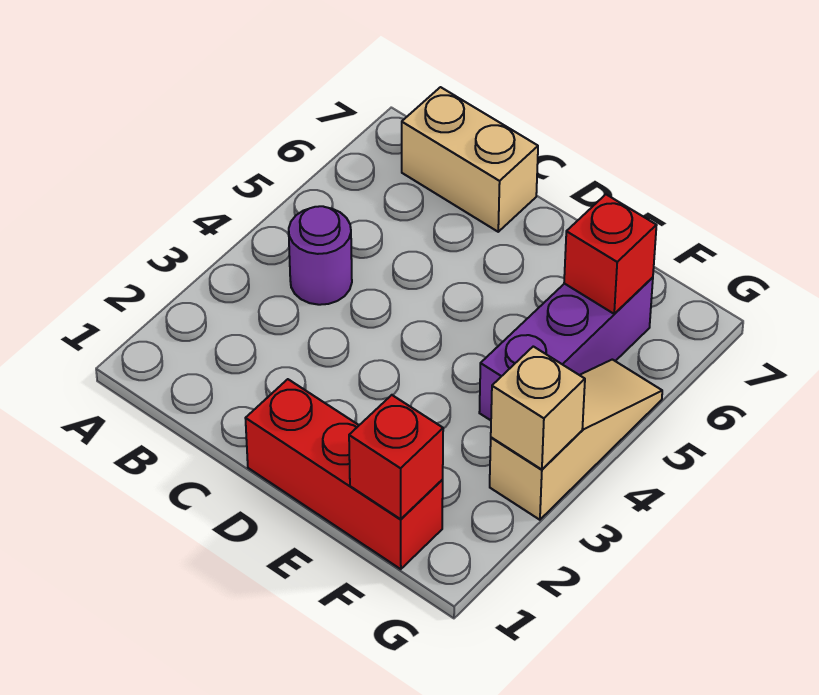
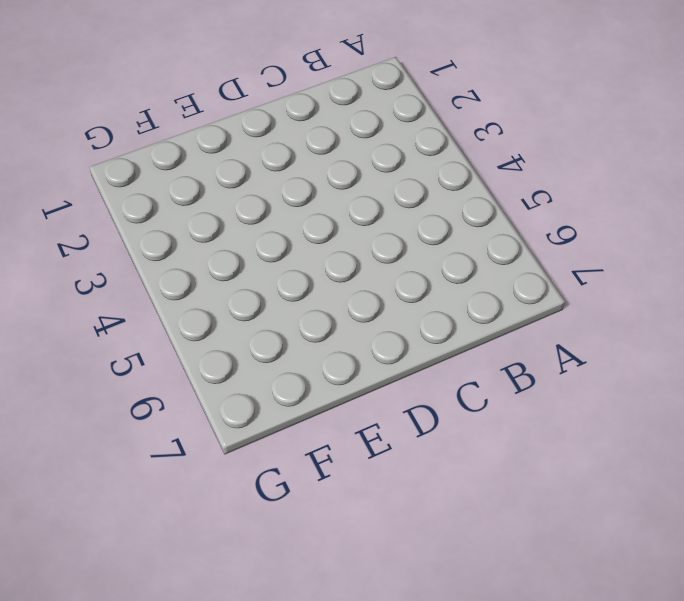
none -> purple round brick B4 level 1
none -> tan brick B7:C7 level 1

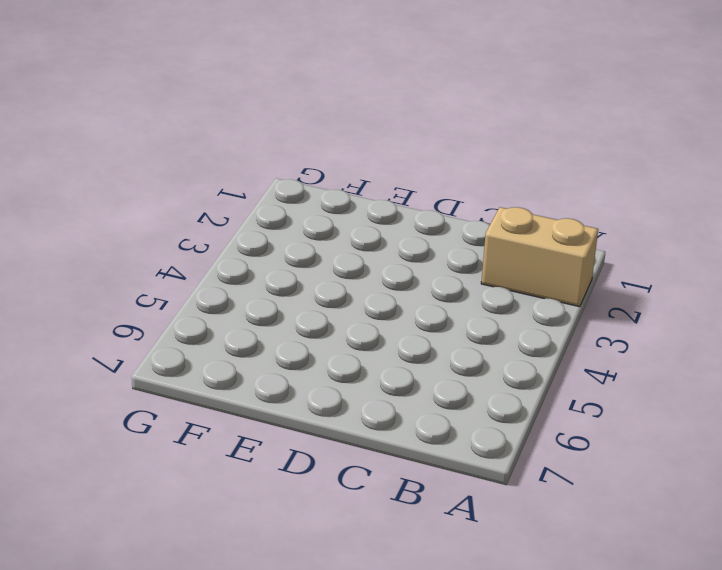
tan brick A2:B2 level 1 -> tan brick B7:C7 level 1
none -> purple round brick B4 level 1
none -> red brick D1:F1 level 1

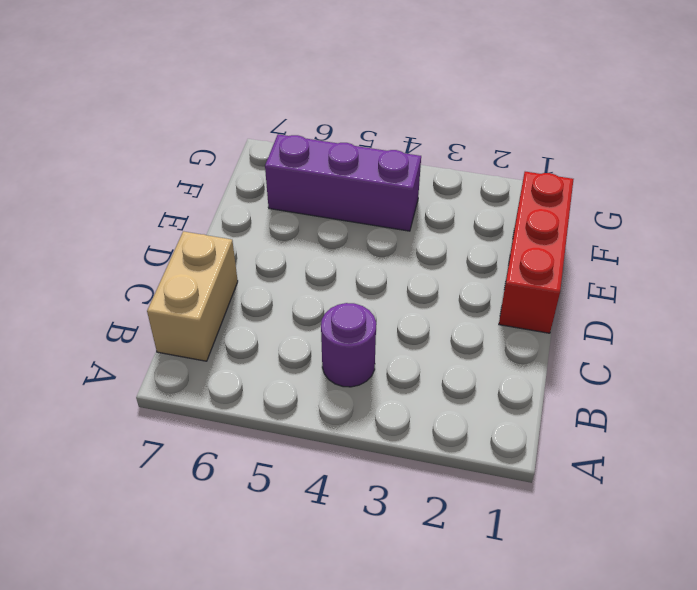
none -> tan slope G3:G5 level 1 top 3
none -> red brick F1 level 2

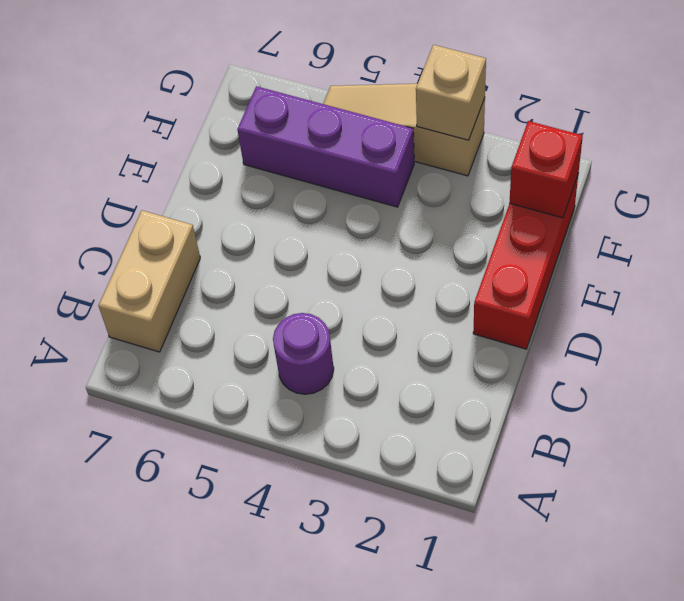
none -> red brick F6 level 2

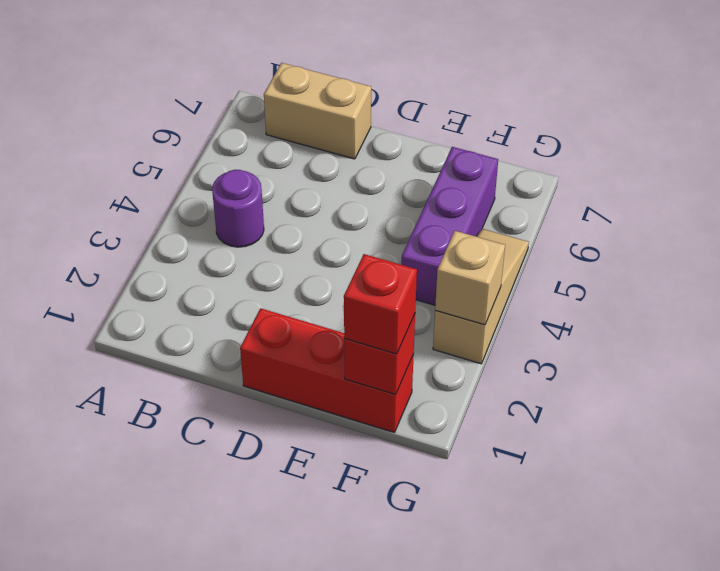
red brick F1 level 3 -> red brick F6 level 2

